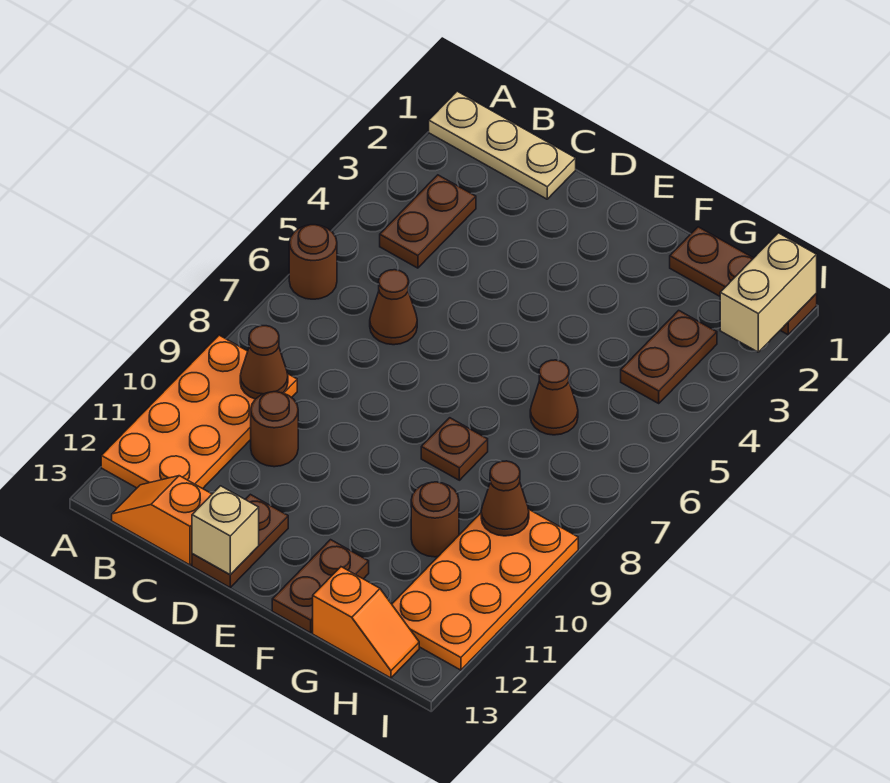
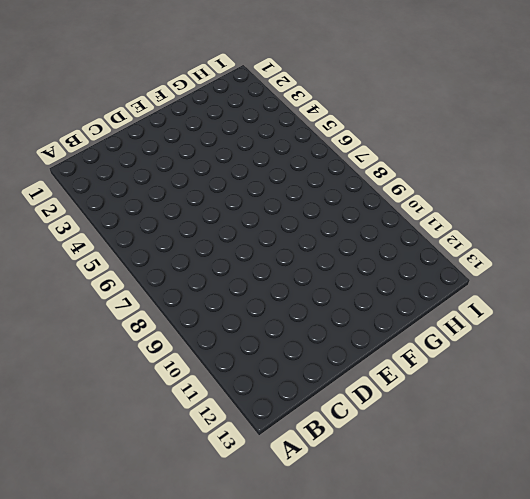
none -> tan plate A1:C1 level 1
none -> brown round brick A6 level 1
none -> orange plate A9:B12 level 1

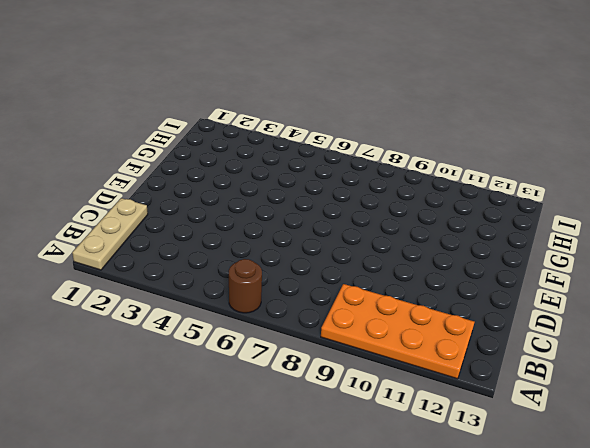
none -> brown plate B3:B4 level 1
none -> orange slope B13:C13 level 1 top C
none -> brown cone C6 level 1

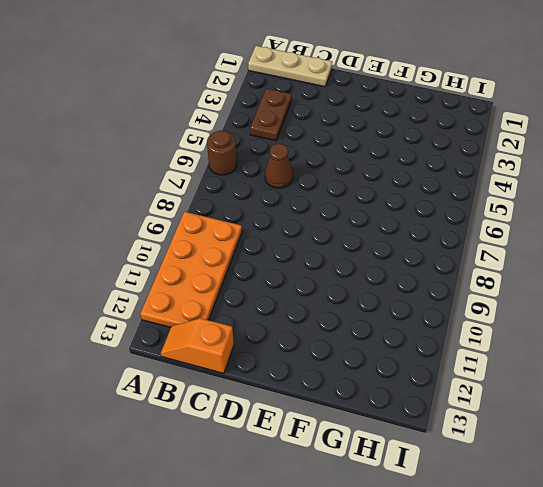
none -> brown round brick C10 level 1
none -> brown plate D12:D13 level 1
none -> brown plate F8 level 1

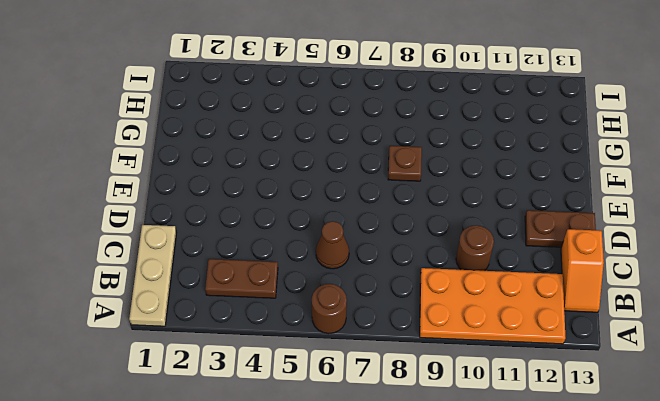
none -> brown plate F12:F13 level 1
none -> brown plate G1:I1 level 1
none -> brown cone G6 level 1

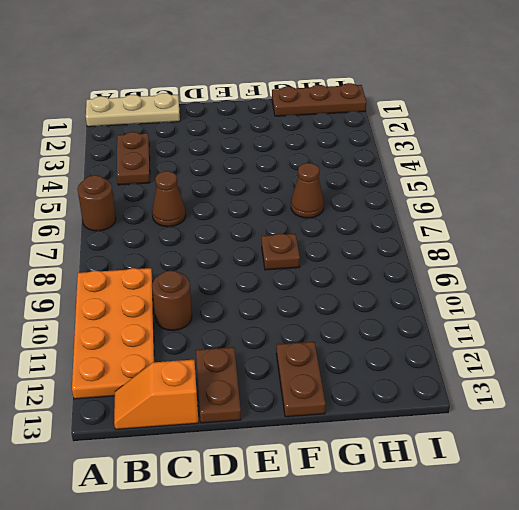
none -> brown round brick G10 level 1
none -> orange slope G13:H13 level 1 top G
none -> brown plate H3:H4 level 1

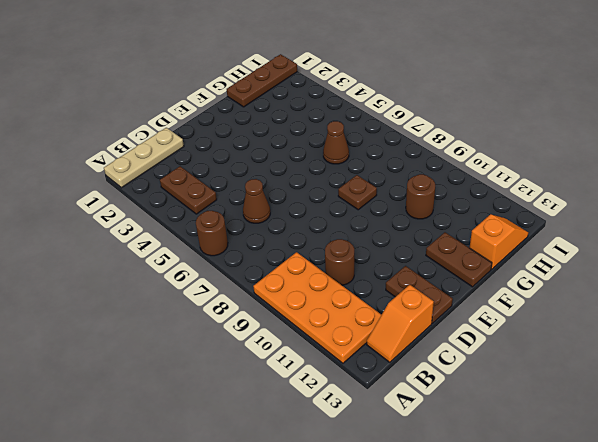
none -> brown plate H3:H4 level 1
none -> orange plate H9:I12 level 1
none -> brown cone B9 level 2

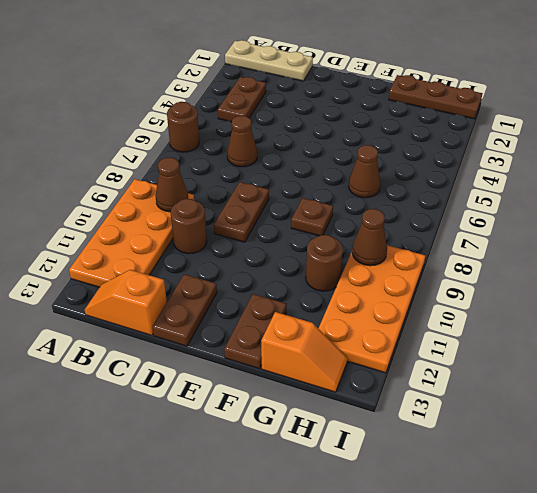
brown plate D8:D9 level 1 -> brown plate H3:H4 level 1
none -> tan brick D13 level 2
none -> tan brick I1:I2 level 2

